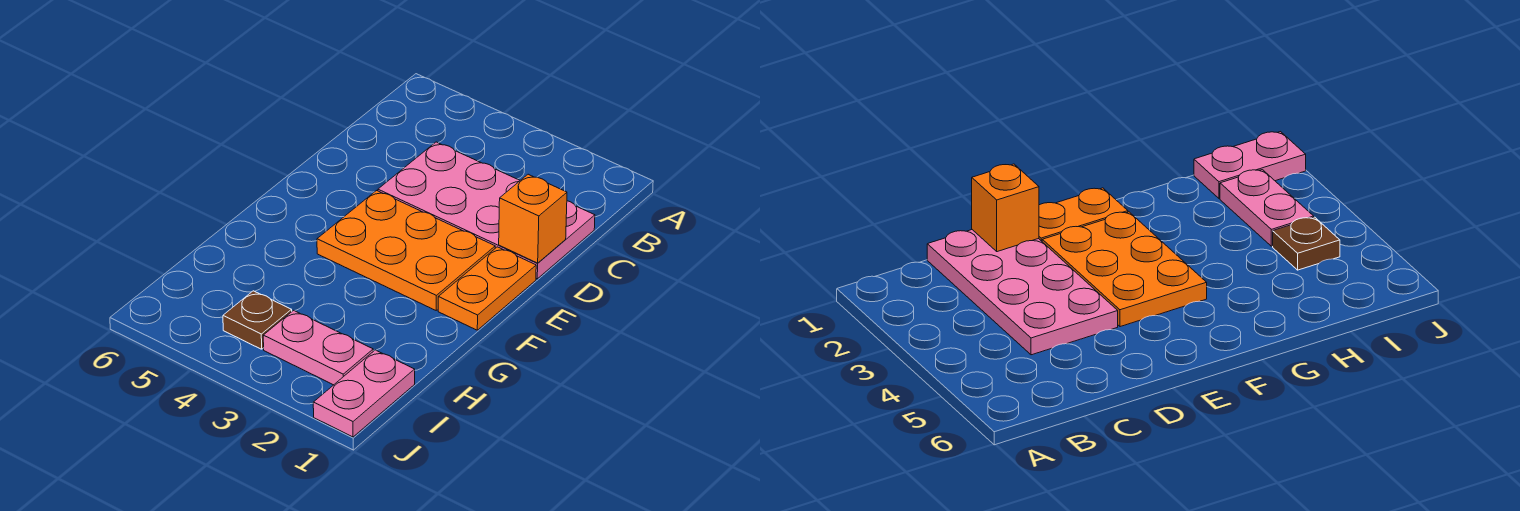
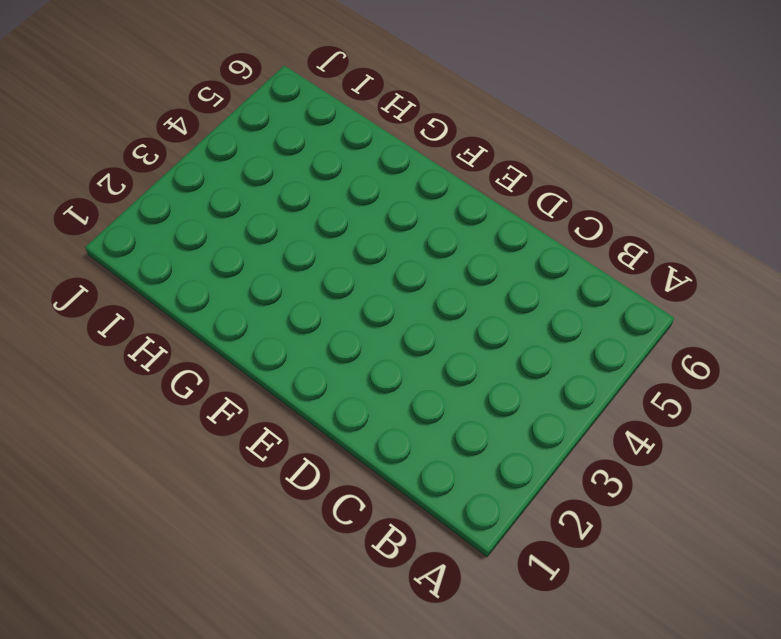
none -> pink plate C1:D4 level 1
none -> orange plate E1:F1 level 1

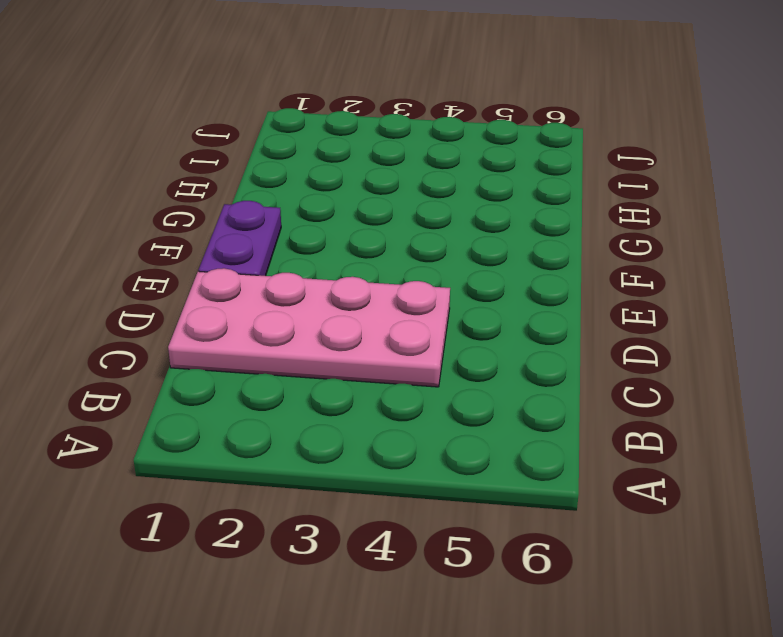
purple plate E1:F1 level 1 -> orange plate E1:F1 level 1
none -> orange plate E2:F4 level 1
none -> pink plate I1:J1 level 1

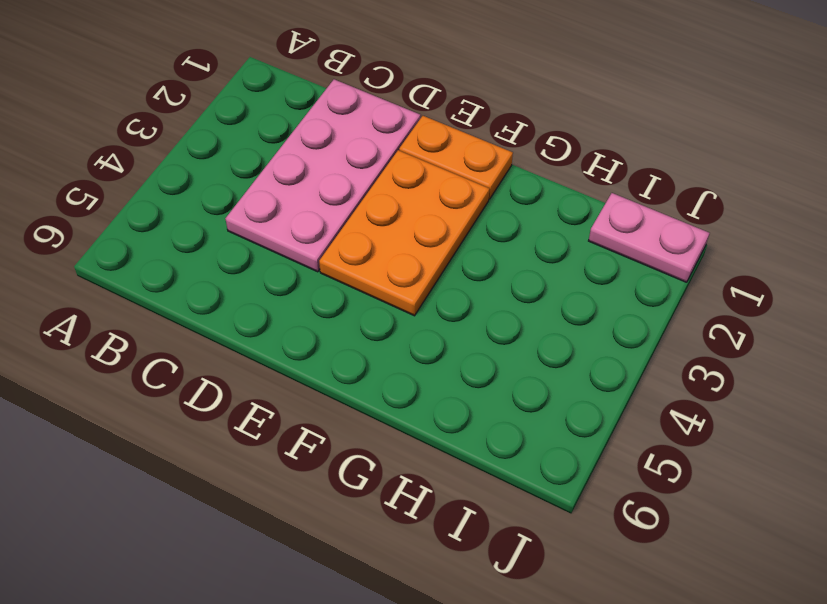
none -> pink plate I2:I3 level 1
none -> brown plate I4 level 1

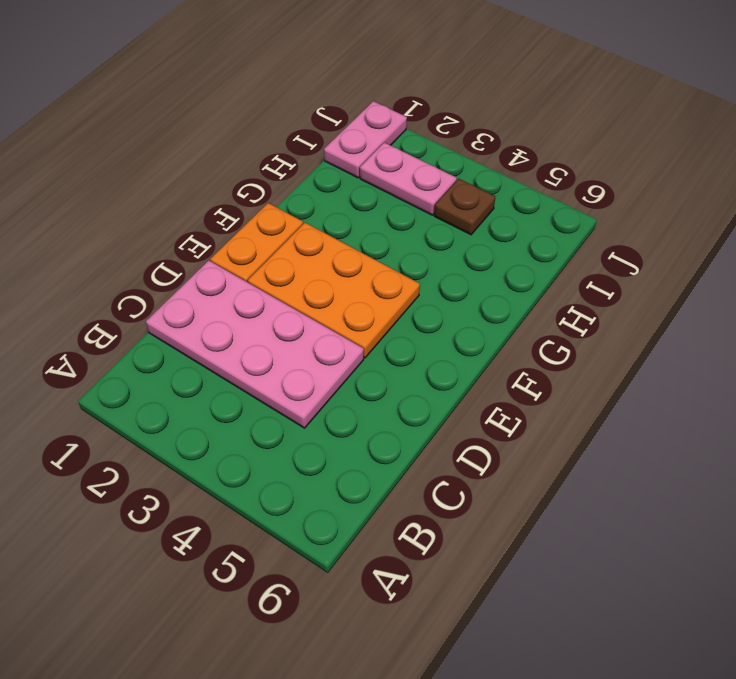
none -> orange brick D1 level 2

